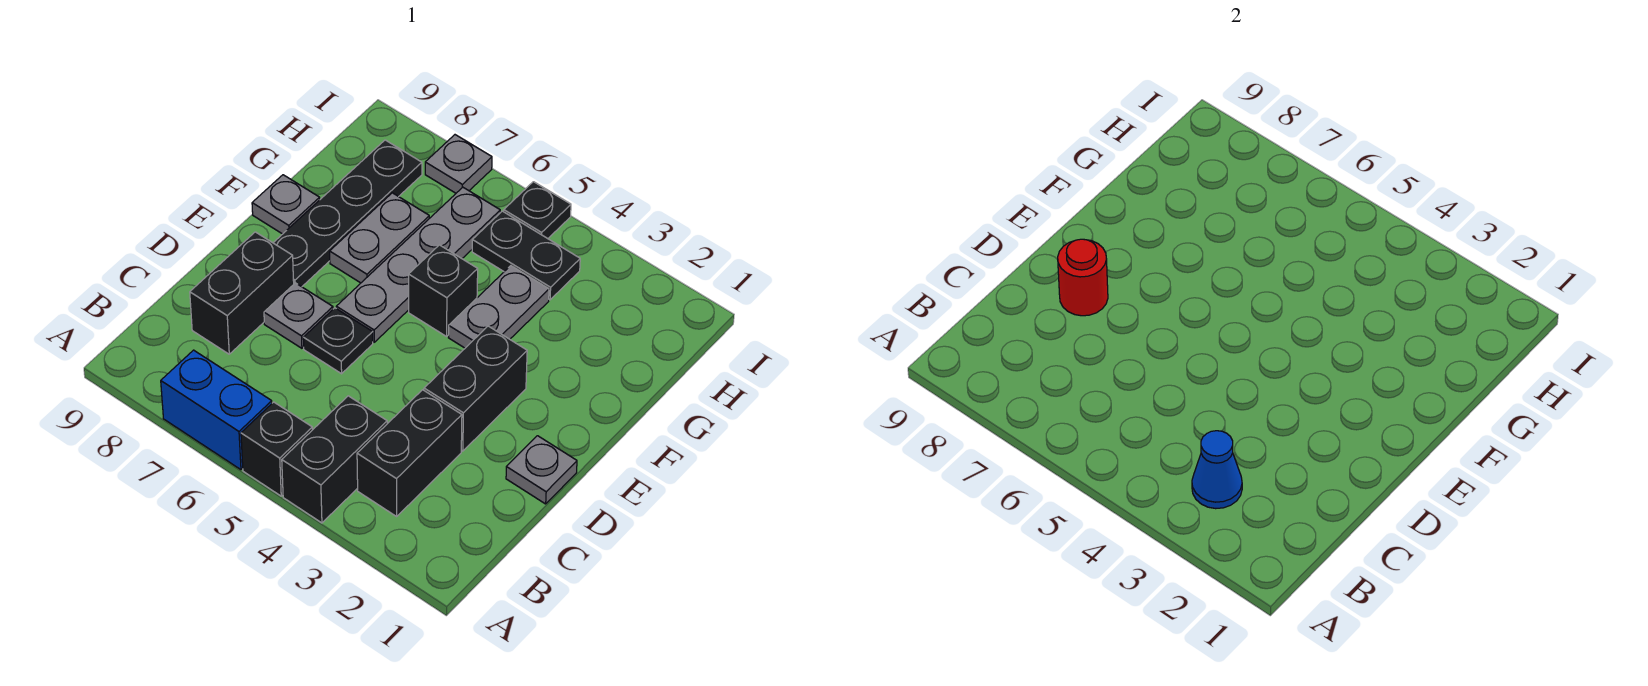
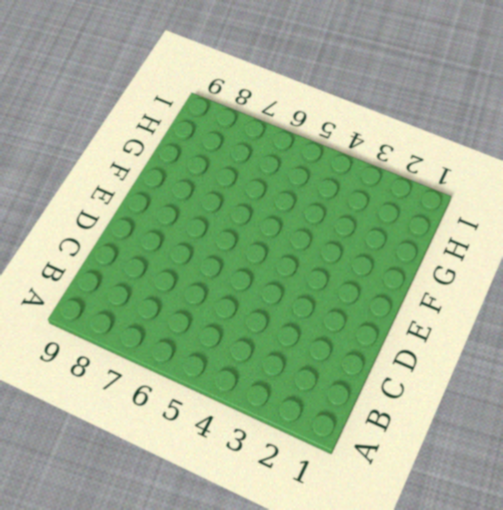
none -> black brick A4:B4 level 1
none -> black brick A5 level 1
none -> blue brick A6:A7 level 1

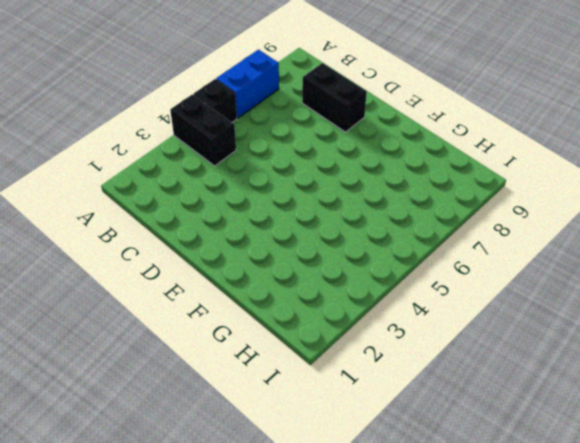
none -> black brick B3:C3 level 1
none -> grey plate D1 level 1
none -> black brick D3:E3 level 1

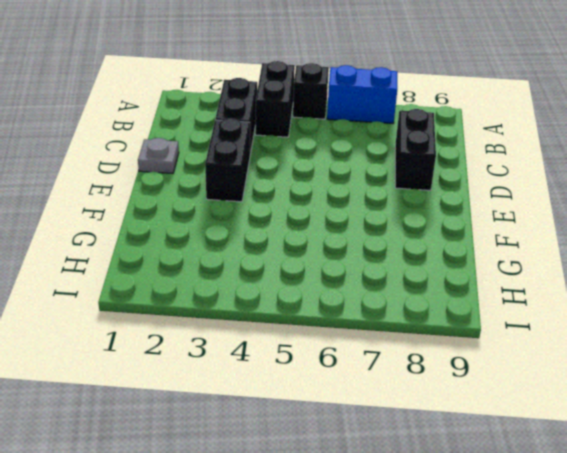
none -> black plate D6 level 1
none -> grey plate D7 level 1
none -> grey plate E6:H6 level 1

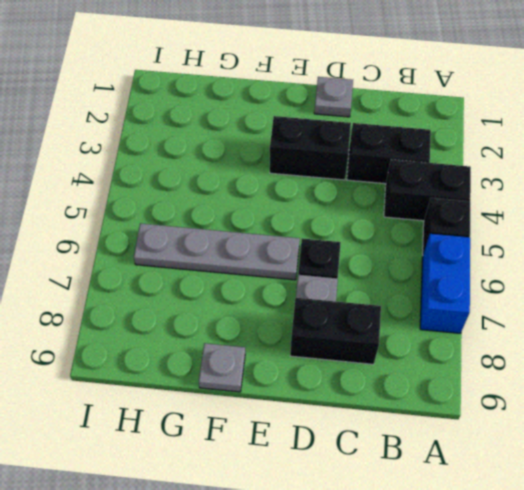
none -> black plate E8:H8 level 1
none -> grey plate F4:G4 level 1
none -> black brick F5 level 1

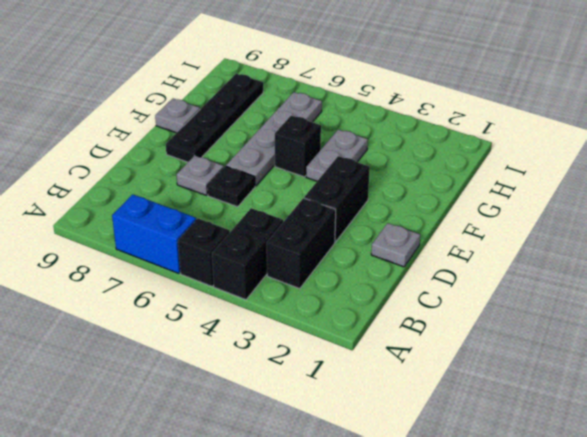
none -> black brick C8:D8 level 1
none -> grey plate F7:G7 level 1
none -> black plate H4:H5 level 1

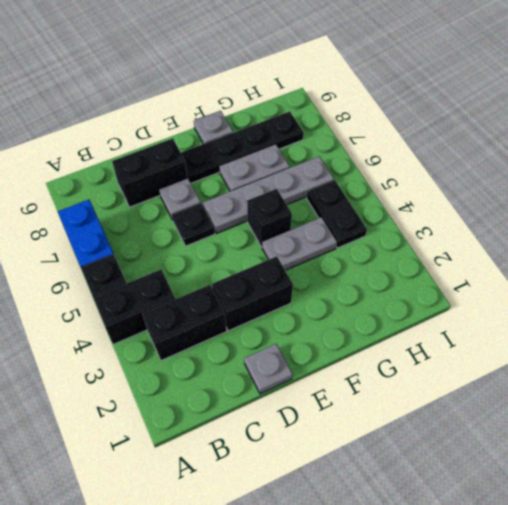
none -> black plate I5 level 1
none -> grey plate I7 level 1
none -> blue cone B3 level 2

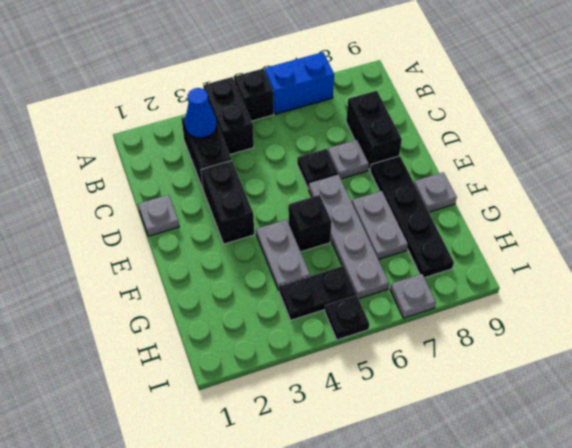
none -> red round brick D8 level 2

